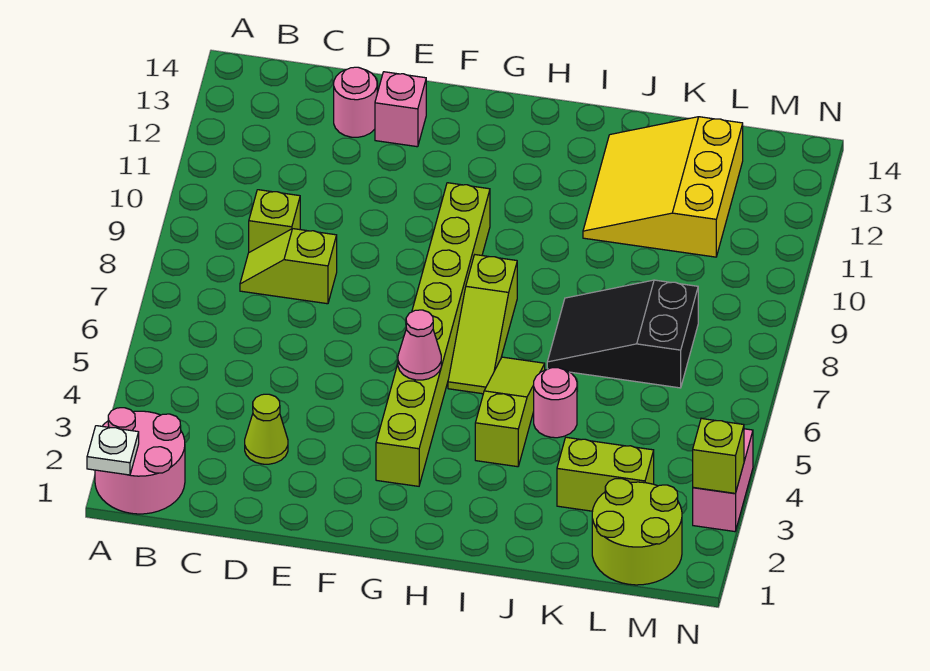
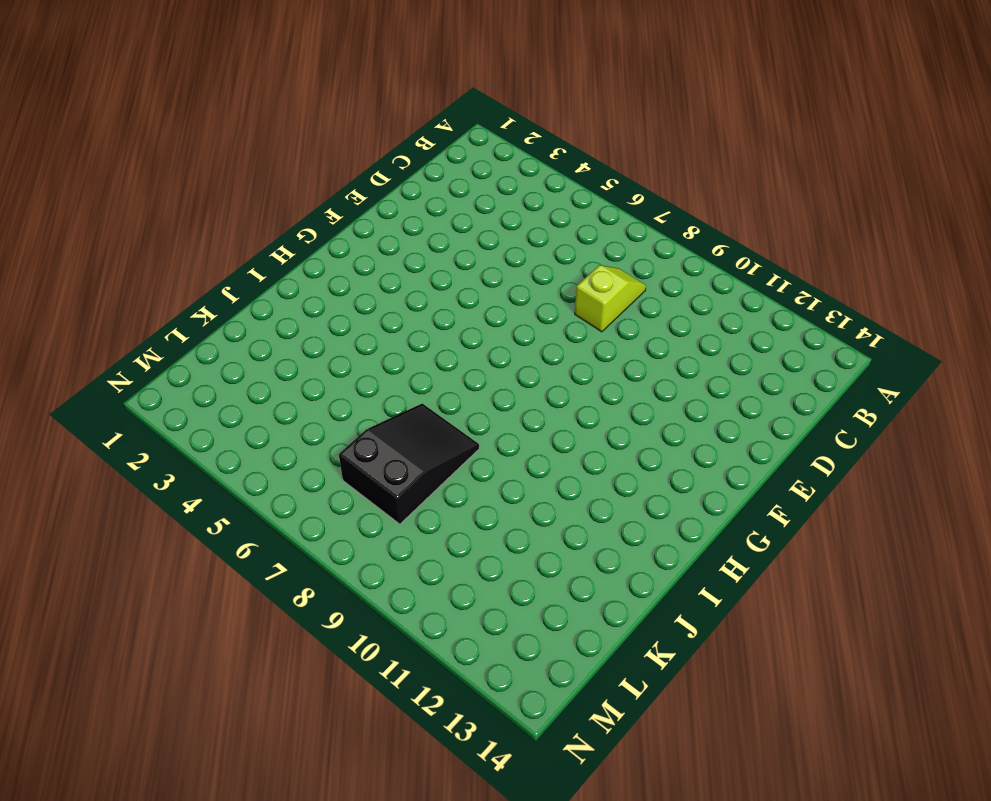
none -> pink round brick A1:B2 level 1
none -> lime brick C9 level 1
none -> lime cone D3 level 1

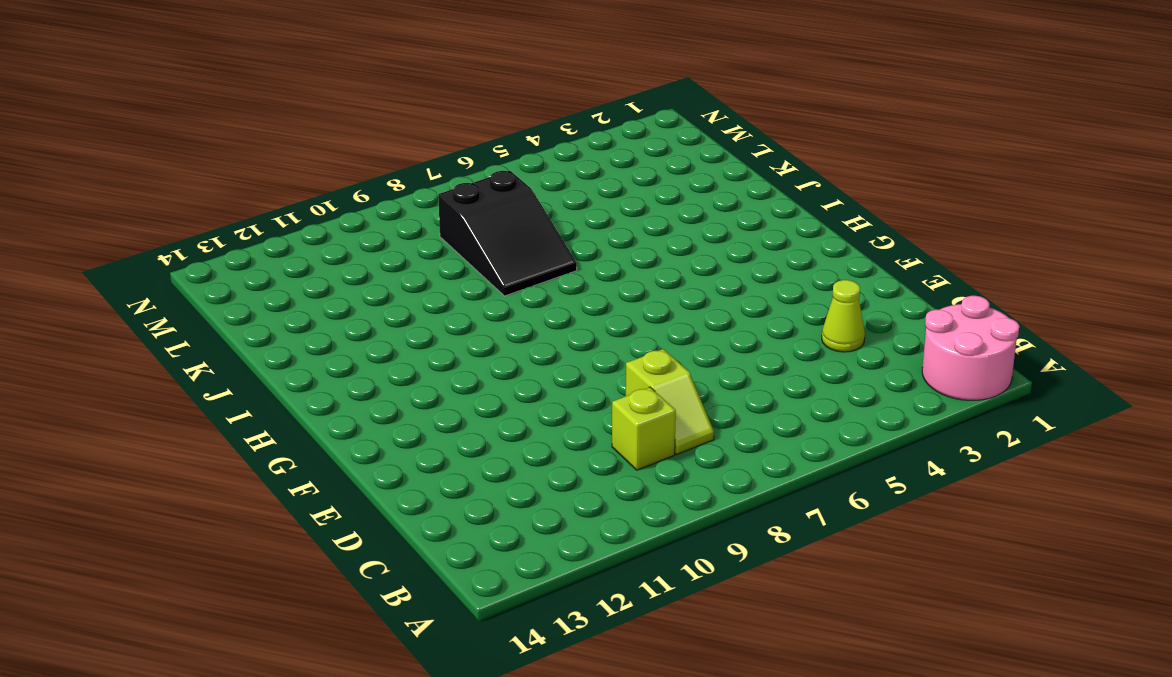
none -> pink round brick D13 level 1
none -> pink brick E13 level 1
none -> lime brick G3:G10 level 1

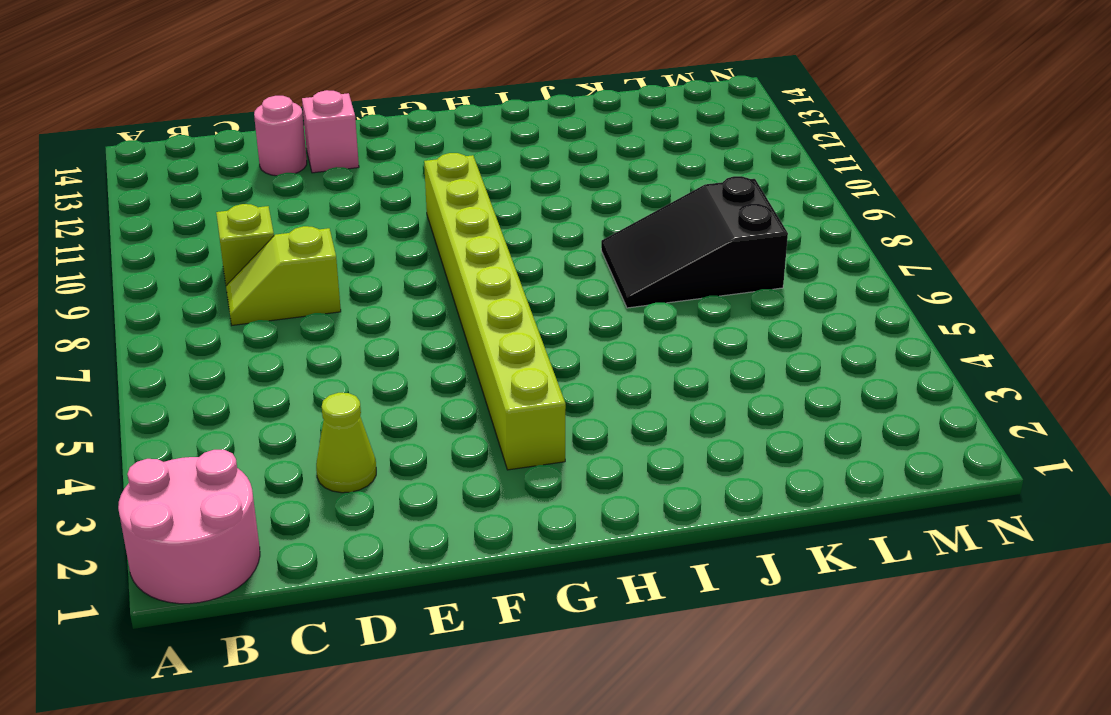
none -> lime slope H6:H8 level 1 top 8
none -> lime slope I4:I6 level 1 top 4
none -> pink round brick J5 level 1

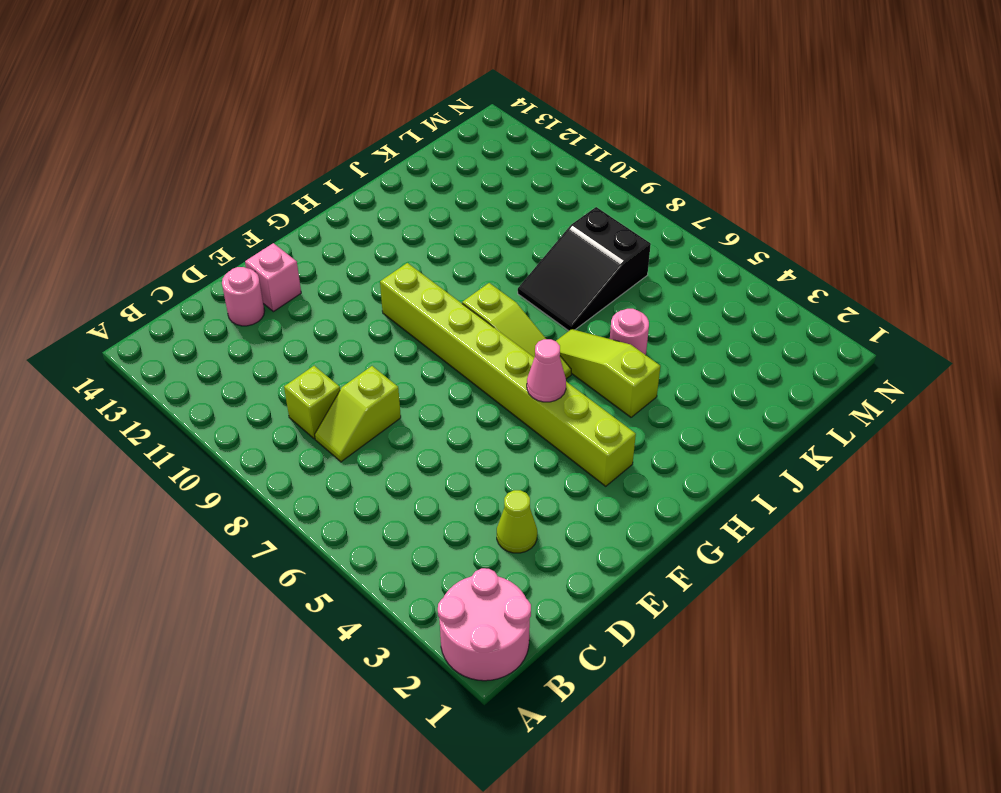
none -> yellow slope J11:L13 level 1 top L
none -> lime brick K3:L3 level 1
none -> lime round brick L1:M2 level 1

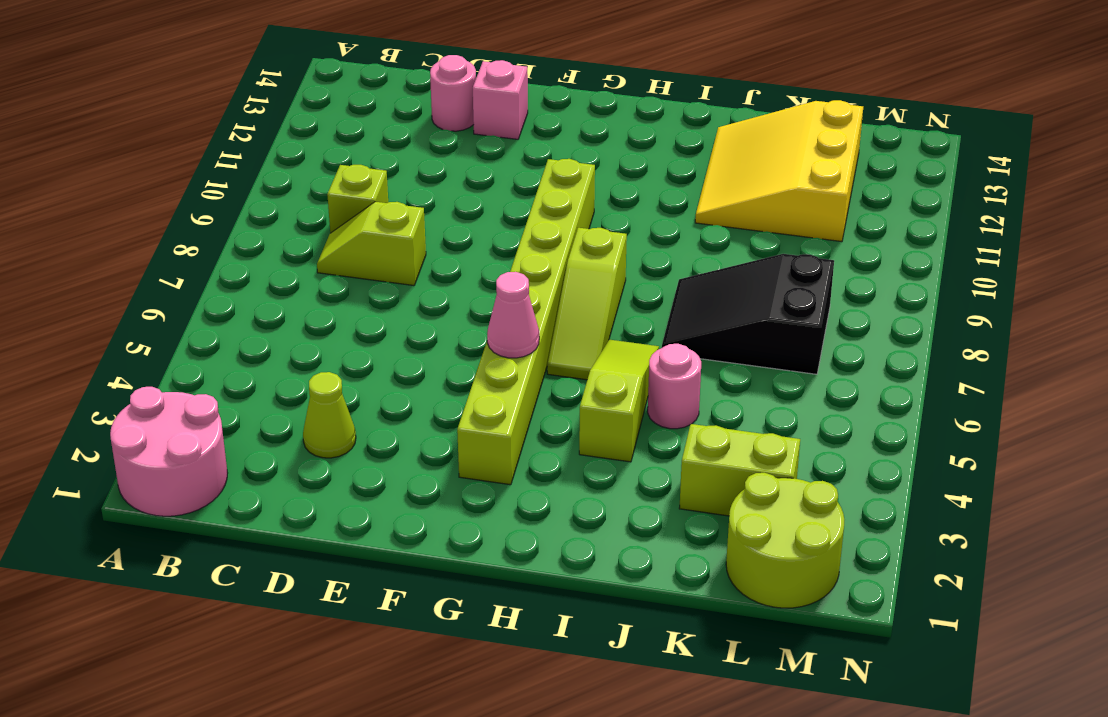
none -> pink brick N3:N4 level 1
none -> white plate A1 level 2
none -> lime brick N3 level 2

